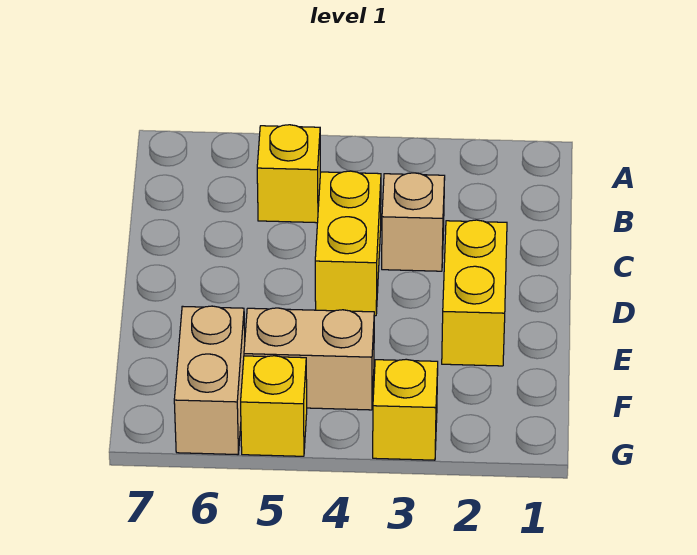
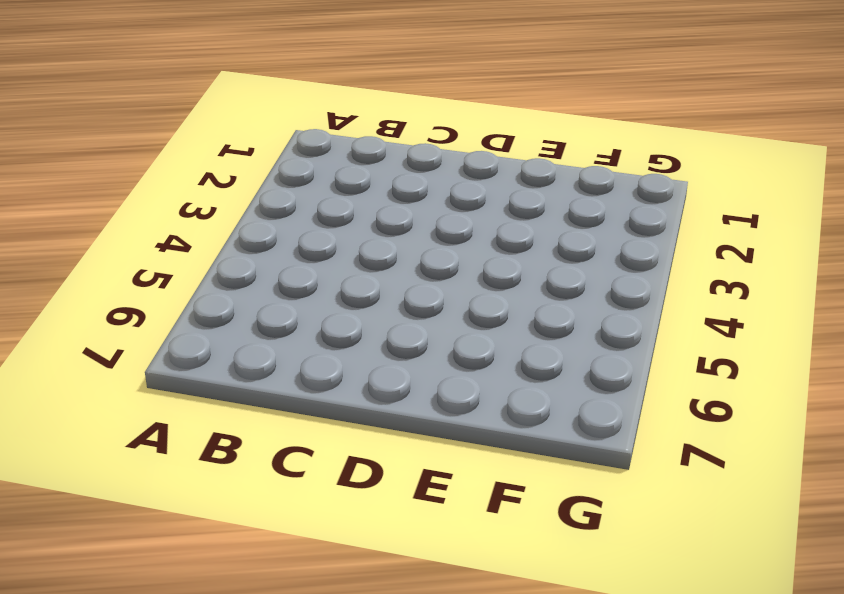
none -> yellow brick B5 level 1
none -> tan brick C3 level 1

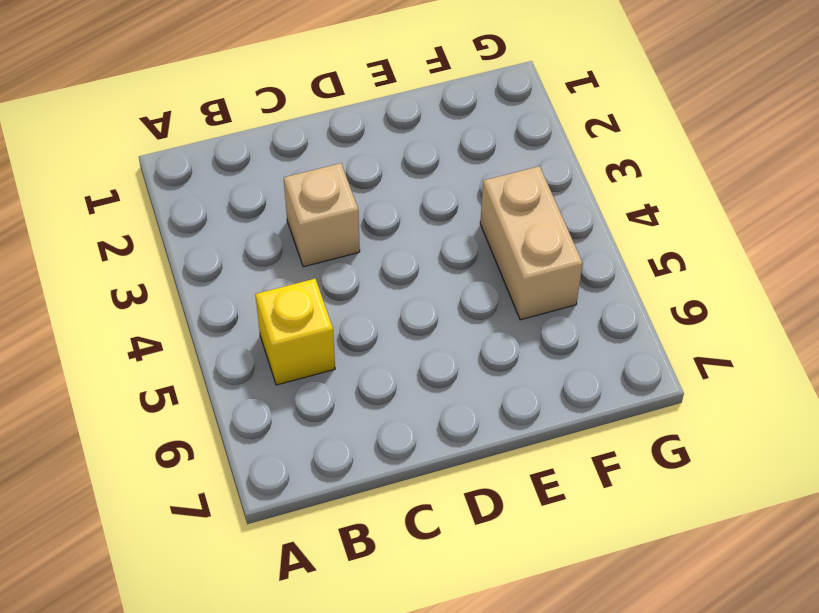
none -> yellow brick C4:D4 level 1
none -> yellow brick D2:E2 level 1

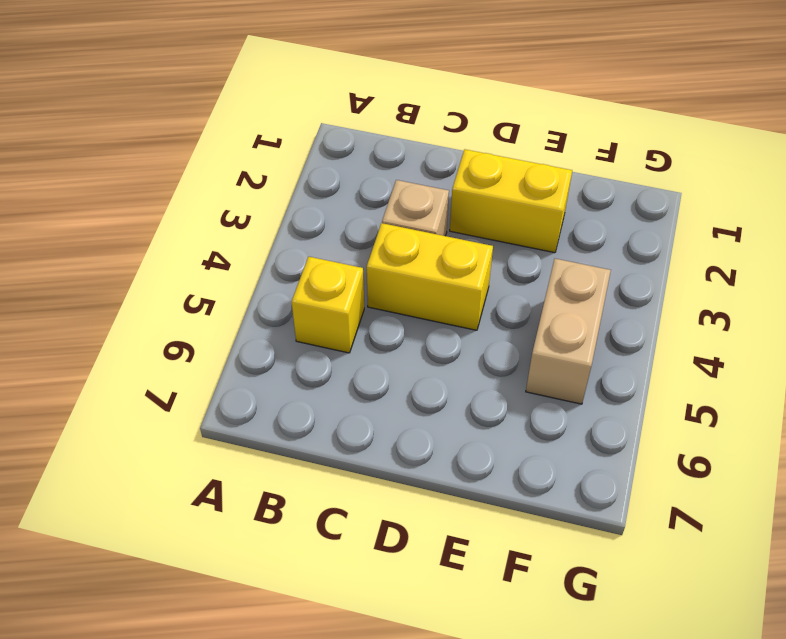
none -> tan brick F6:G6 level 1
none -> yellow brick G3 level 1

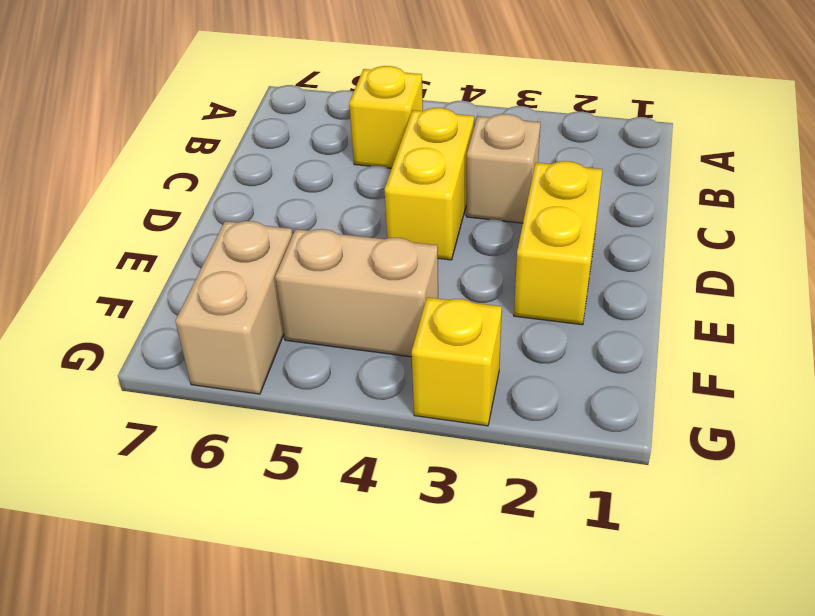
none -> yellow brick G5 level 1

